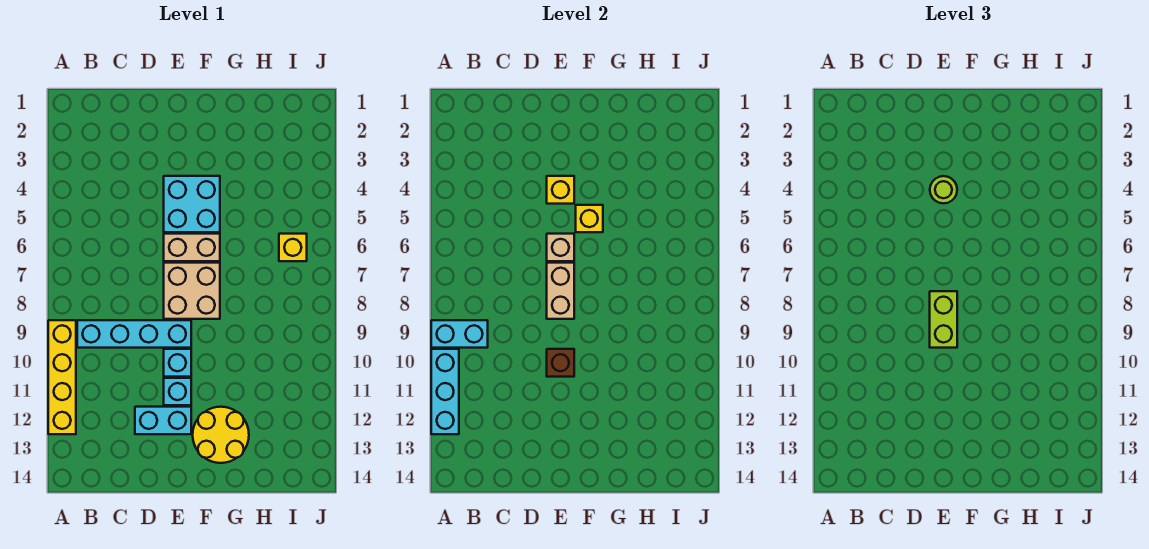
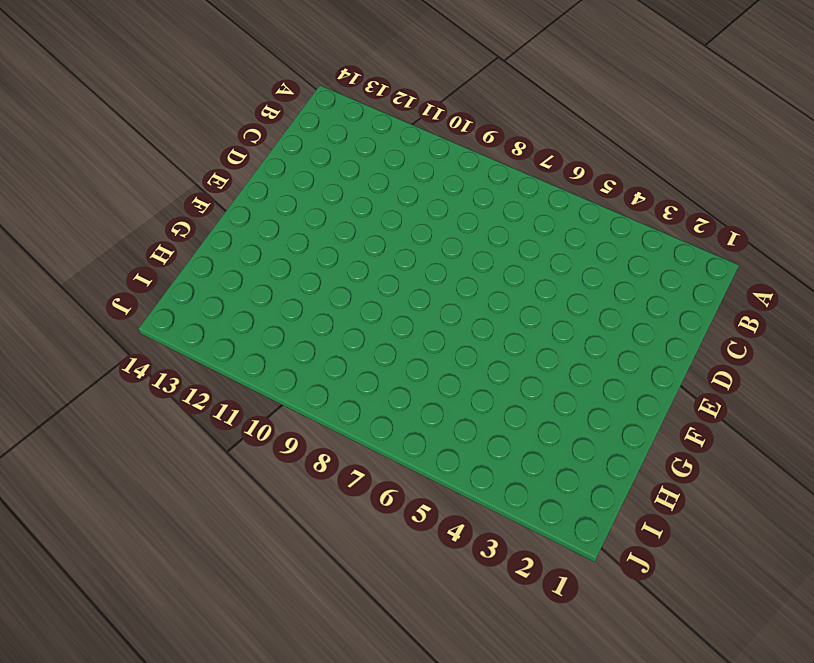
none -> yellow brick A9:A12 level 1
none -> cyan brick B9:E9 level 1
none -> cyan brick D12:E12 level 1

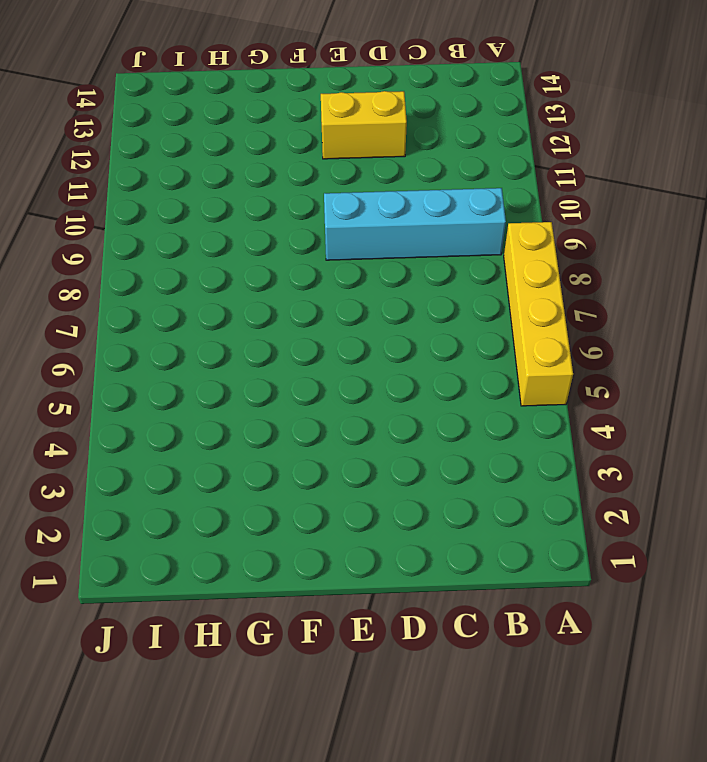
yellow brick A5:A8 level 1 -> yellow brick A9:A12 level 1
yellow brick D12:E12 level 1 -> cyan brick D12:E12 level 1
none -> cyan brick E4:F5 level 1
none -> tan brick E6:F6 level 1
none -> tan brick E7:F8 level 1

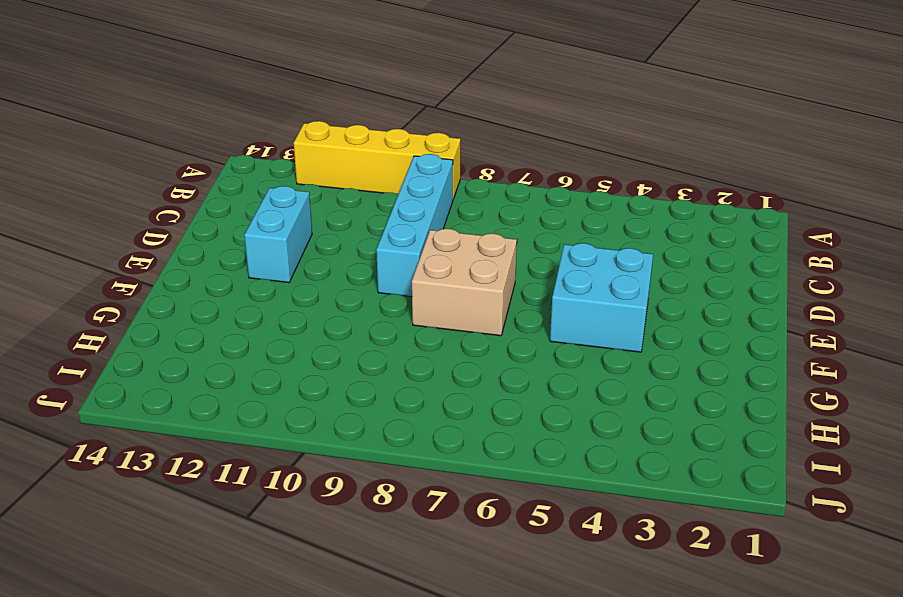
none -> tan brick E6:F6 level 1
none -> cyan brick E10 level 1
none -> cyan brick E11 level 1

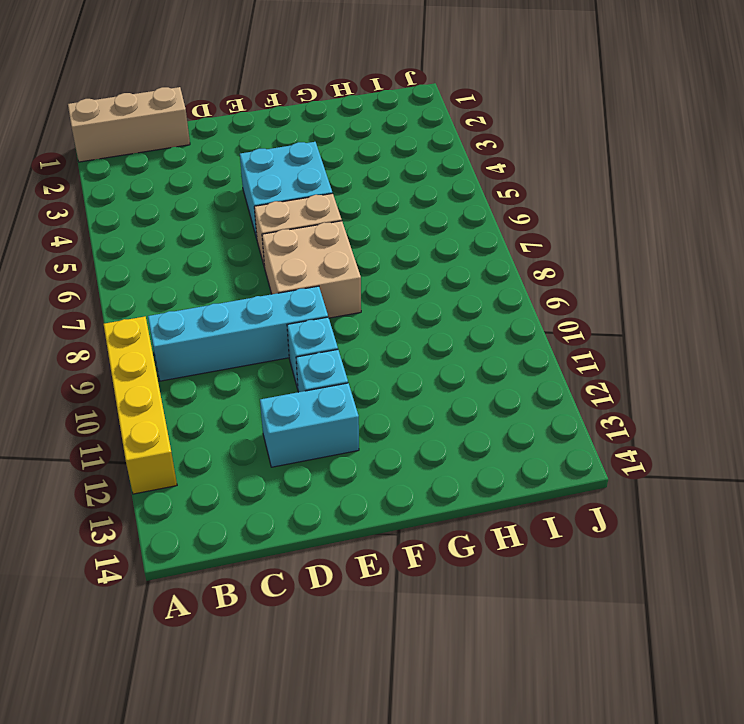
tan brick A1:C1 level 1 -> none
none -> yellow round brick F12:G13 level 1
none -> yellow brick I6 level 1
none -> cyan brick A9:B9 level 2

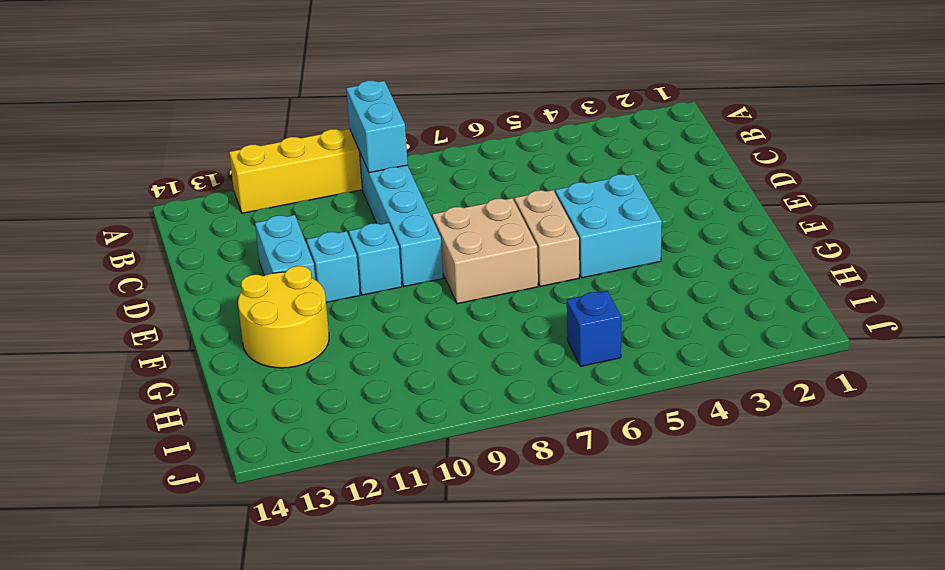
blue brick I6 level 1 -> yellow brick I6 level 1
none -> cyan brick A10:A12 level 2
none -> yellow brick E4 level 2
none -> tan brick E6 level 2

